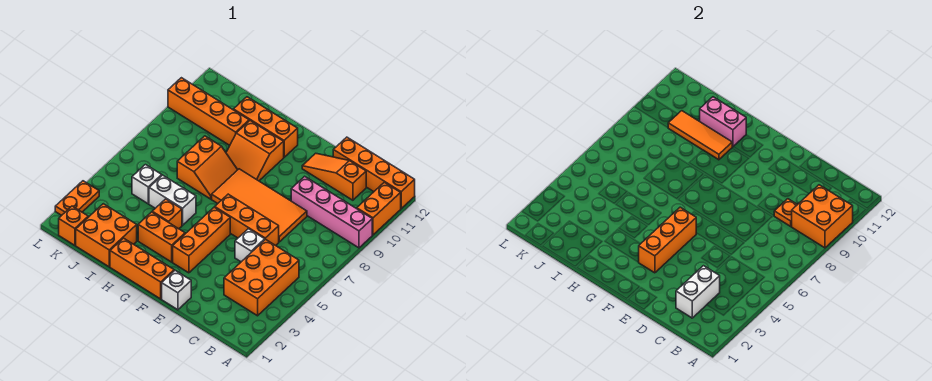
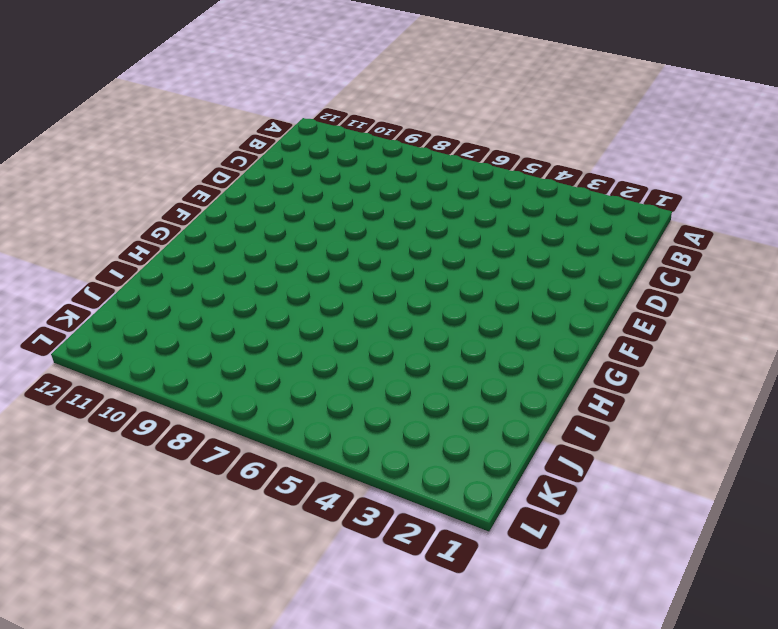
none -> pink brick A9:D9 level 1
none -> orange brick A10:A11 level 1
none -> orange brick A12:D12 level 1

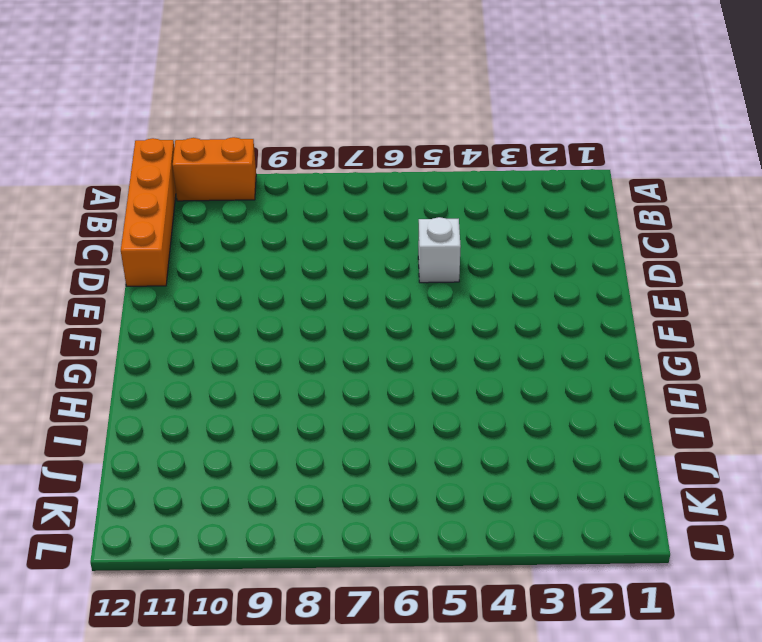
none -> pink brick A9:D9 level 1
none -> orange brick B3:C5 level 1
none -> orange slope C11:E11 level 1 top C

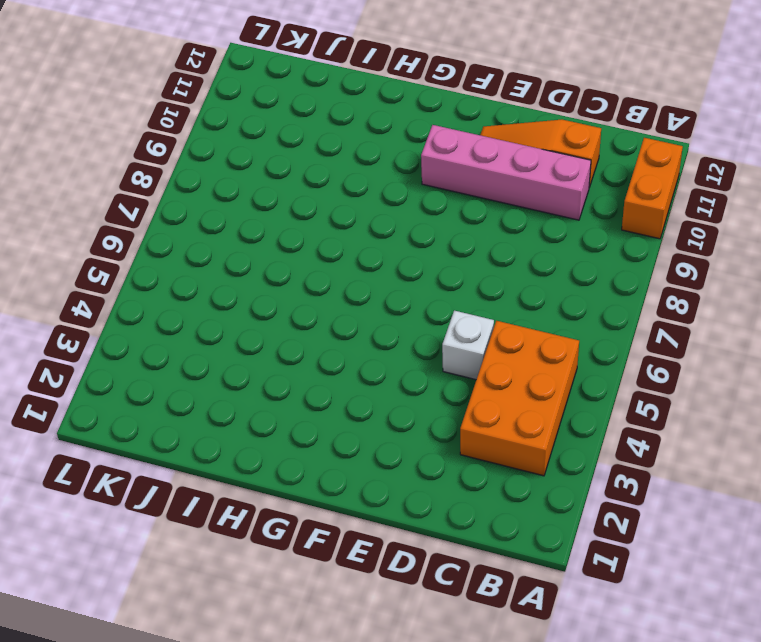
pink brick C10:F10 level 1 -> pink brick A9:D9 level 1
none -> orange brick A12:D12 level 1
none -> orange brick D6:F6 level 1
none -> orange tile D7:G8 level 1

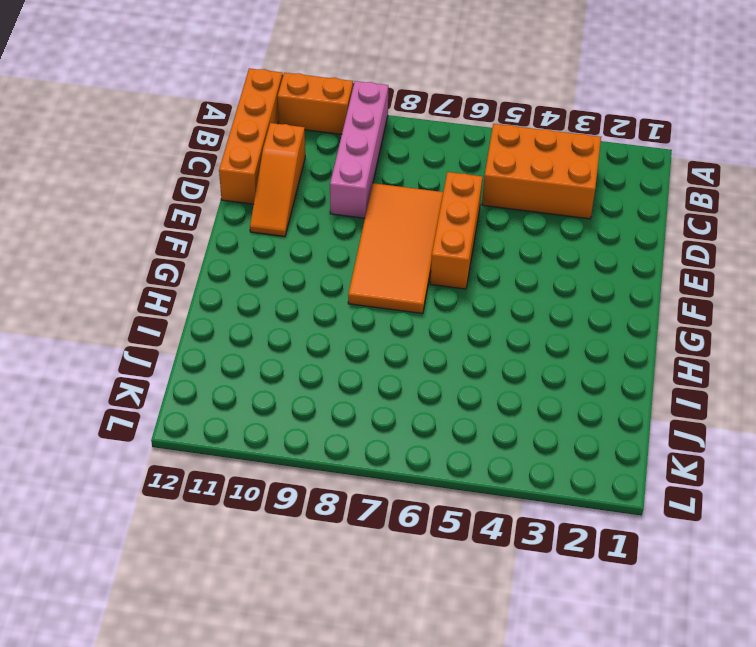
none -> white brick D5 level 1
none -> white brick E1 level 1
none -> orange brick F1:H1 level 1

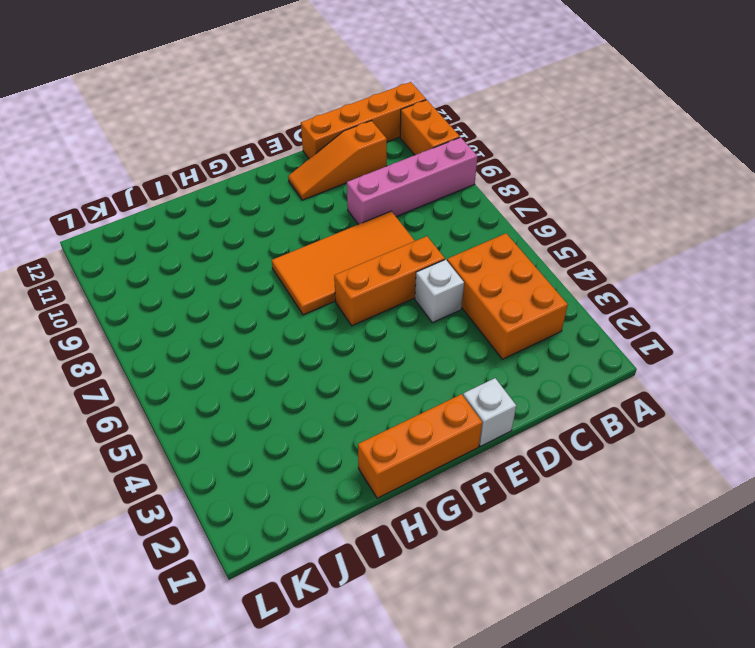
none -> orange brick F3:F5 level 1
none -> orange brick G3:H3 level 1
none -> orange slope G9:H10 level 1 top 10

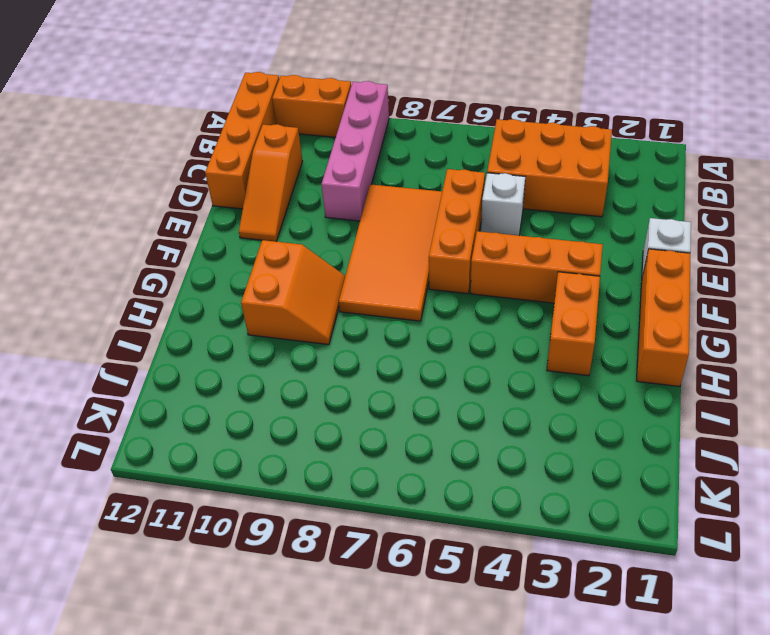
none -> orange brick G11:I11 level 1
none -> orange brick H4 level 1
none -> white brick H5:I5 level 1

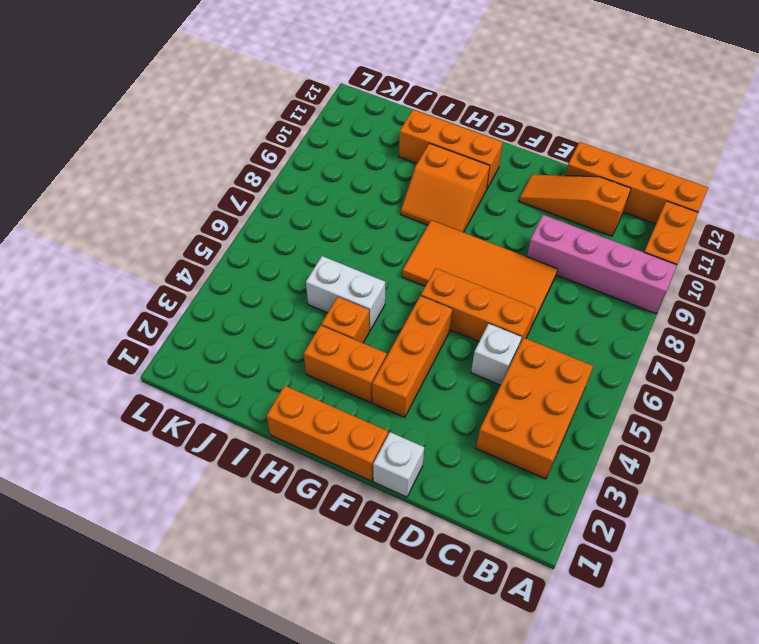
none -> orange slope H7:I8 level 1 top I
none -> orange brick I1:J2 level 1
none -> orange brick I10:L10 level 1

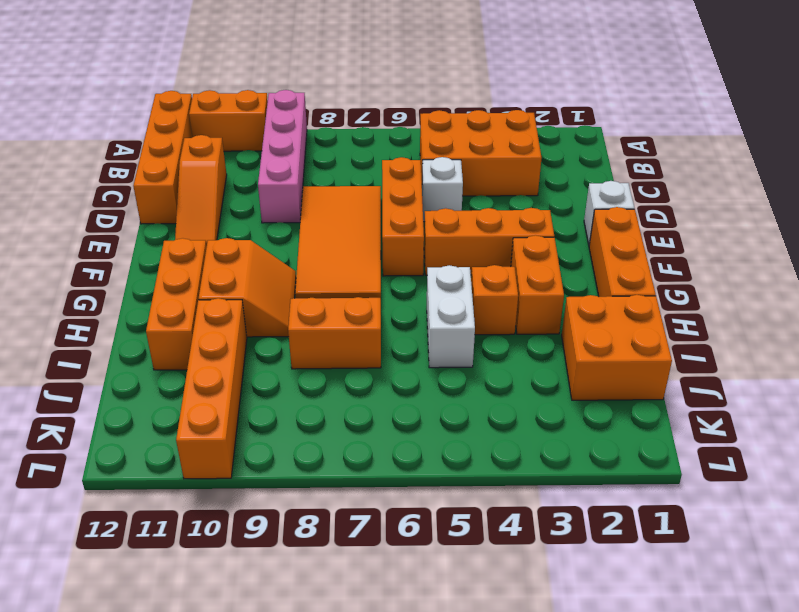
none -> white brick J5 level 1
none -> orange brick K1 level 1
none -> orange plate L2:L3 level 1

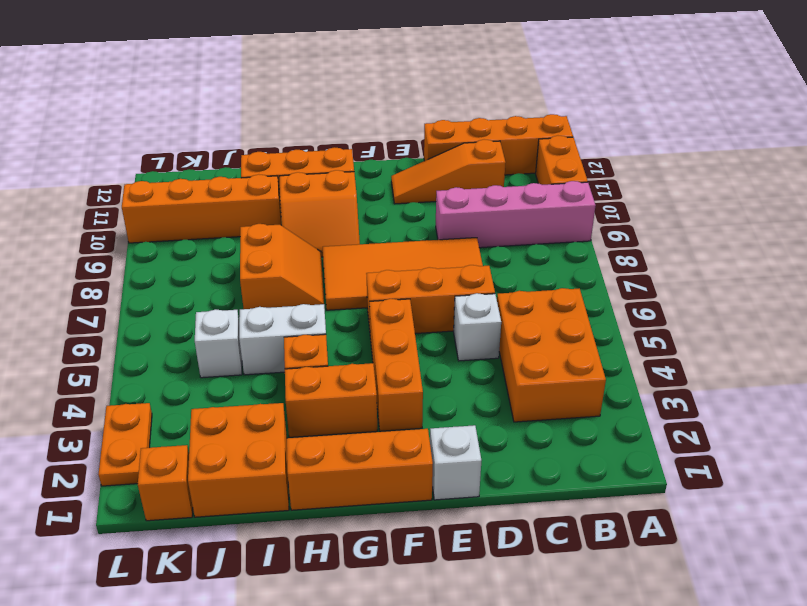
none -> orange brick A9:B10 level 2
none -> white brick C2:C3 level 2
none -> orange plate C9 level 2

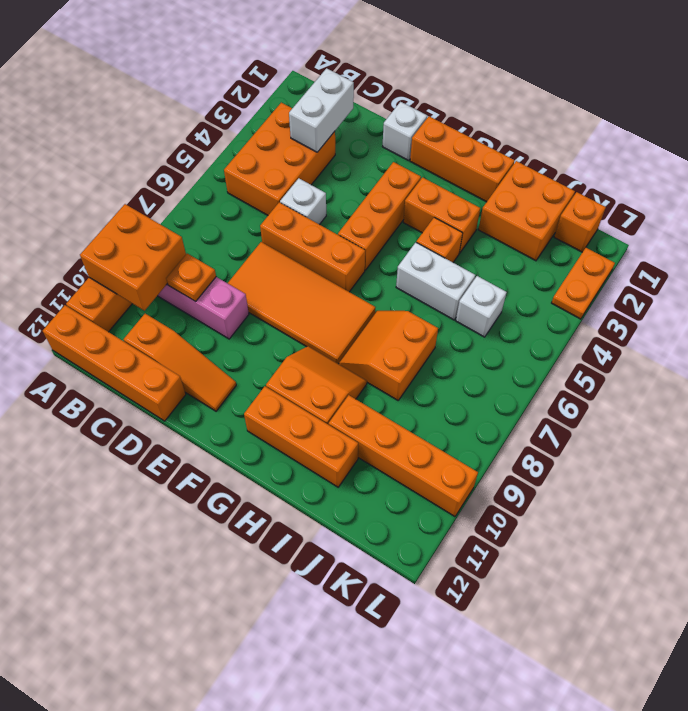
none -> orange brick F3:F5 level 2
none -> orange tile H10:J10 level 2
none -> pink brick H11:I11 level 2

